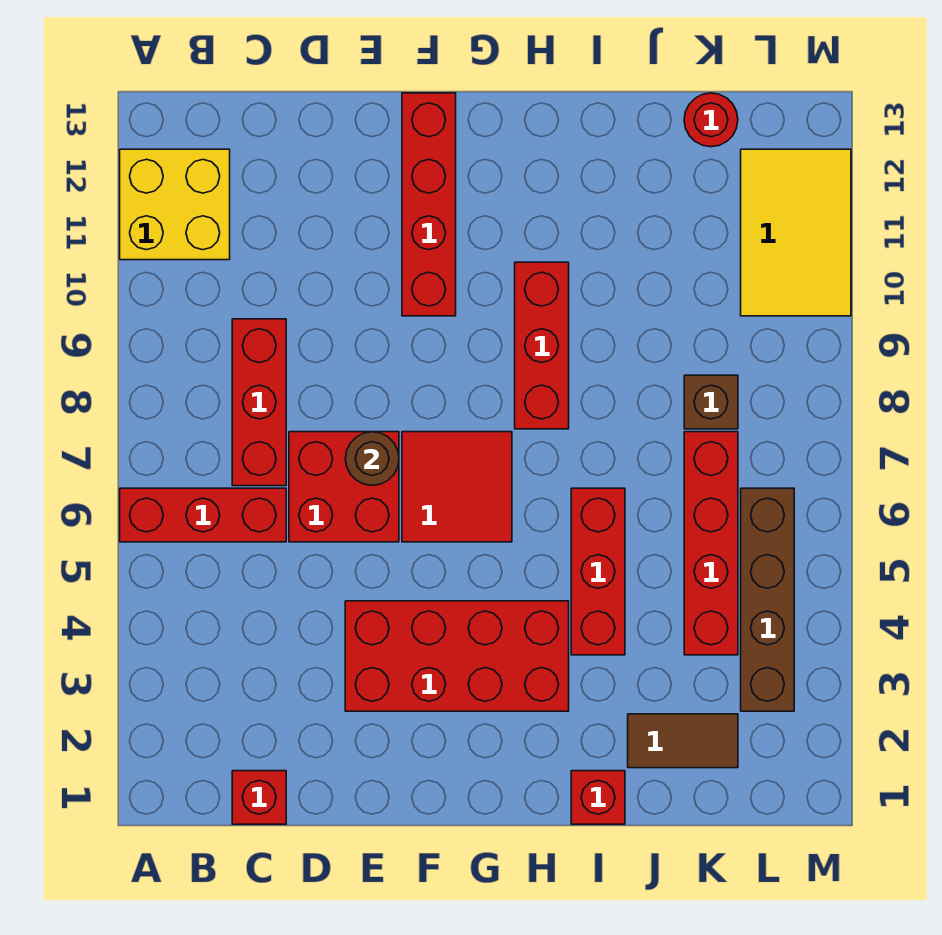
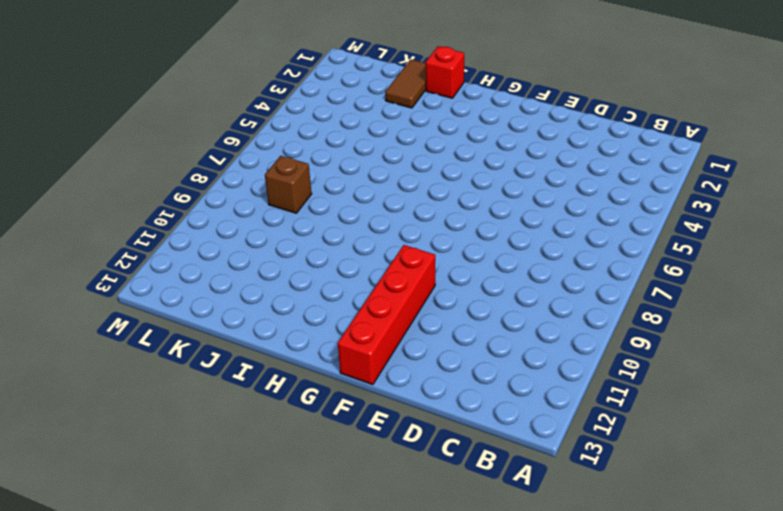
brown tile J1:J2 level 1 -> brown tile J2:K2 level 1
none -> red brick A6:C6 level 1
none -> yellow brick A11:B12 level 1
none -> red brick C1 level 1

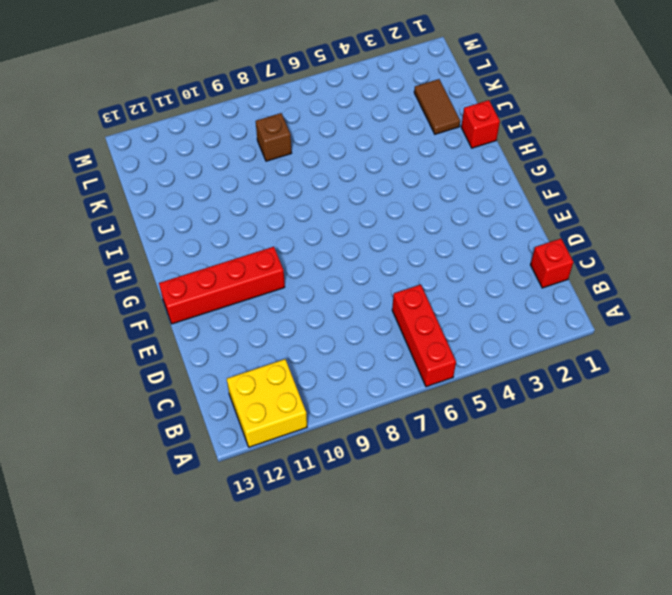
none -> red brick C7:C9 level 1
none -> red brick D6:E7 level 1
none -> red brick E3:H4 level 1

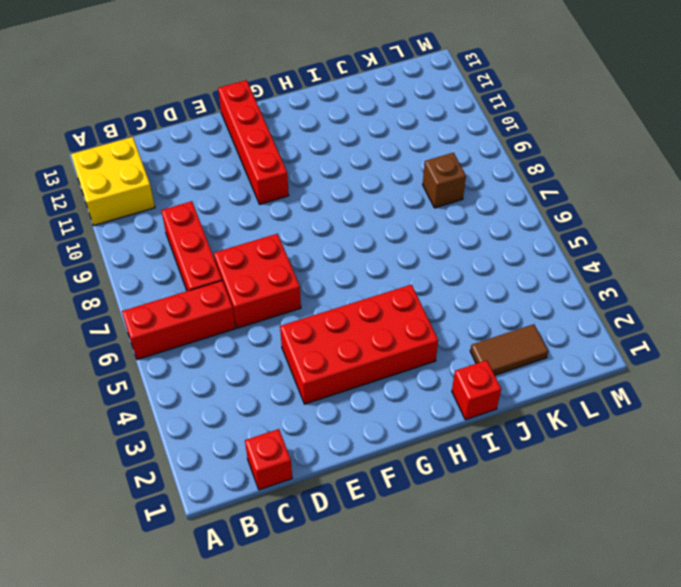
none -> red tile F6:G7 level 1
none -> red brick H8:H10 level 1
none -> red brick I4:I6 level 1

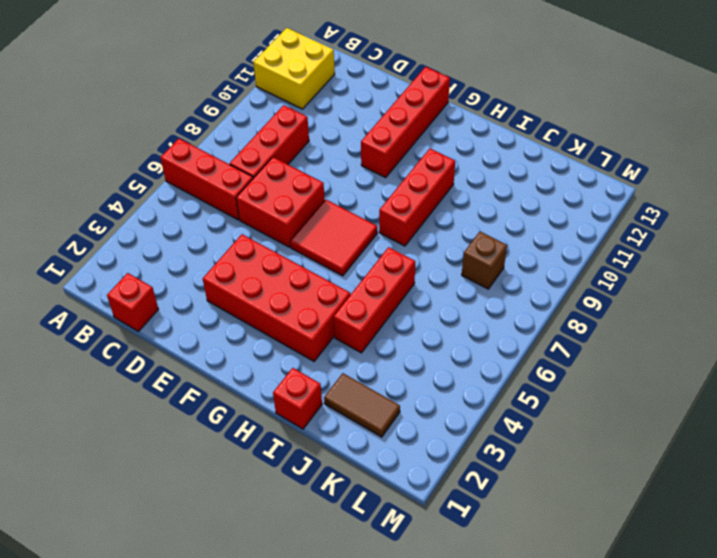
none -> red brick K4:K7 level 1
none -> red round brick K13 level 1
none -> brown brick L3:L6 level 1

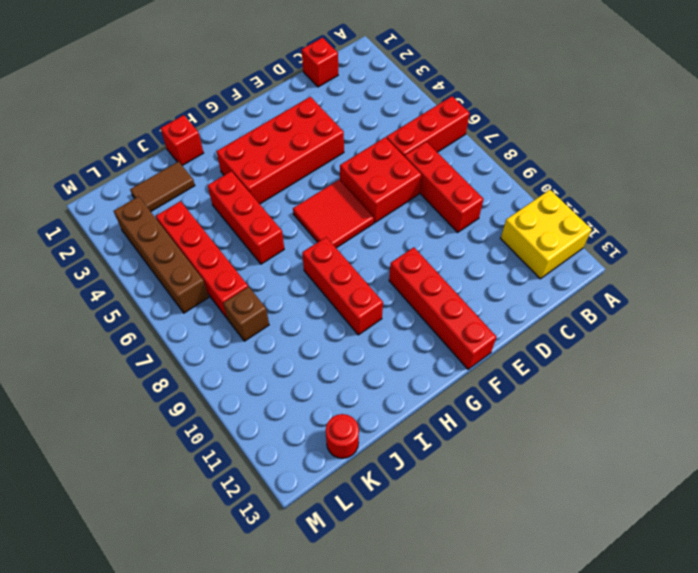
none -> yellow tile L10:M12 level 1
none -> brown round brick E7 level 2

